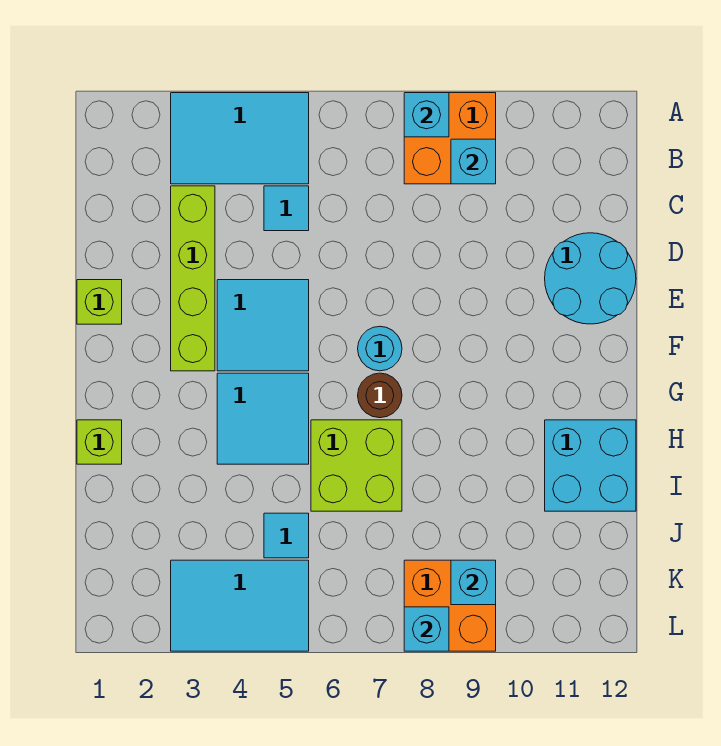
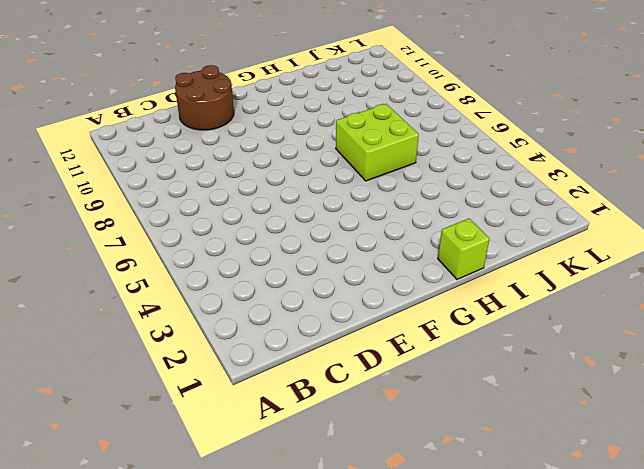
brown round brick D11:E12 level 1 -> cyan round brick D11:E12 level 1
none -> cyan tile A3:B5 level 1
none -> orange brick A8:B9 level 1
none -> lime brick C3:F3 level 1

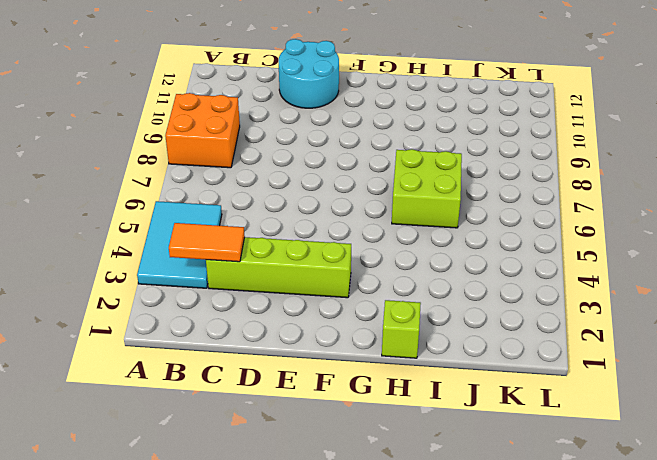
orange tile B3:C3 level 2 -> none
none -> cyan tile C5 level 1
none -> lime brick E1 level 1
none -> cyan tile E4:F5 level 1

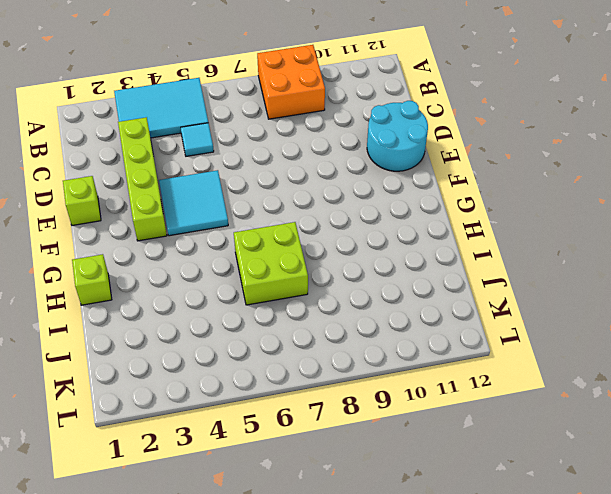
none -> cyan round brick F7 level 1
none -> cyan tile G4:H5 level 1
none -> brown round brick G7 level 1

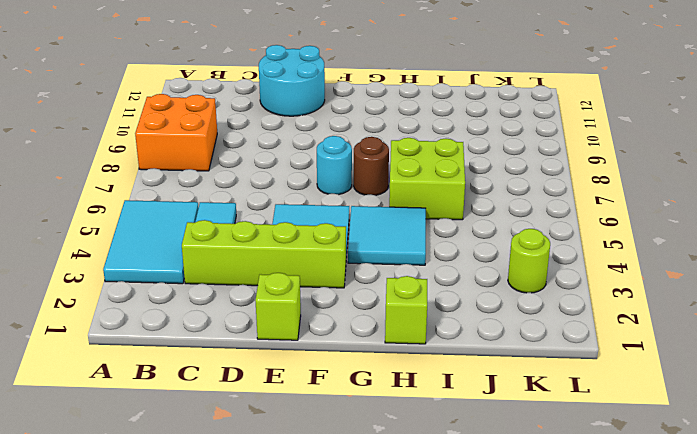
lime round brick K3 level 1 -> cyan tile K3:L5 level 1
none -> cyan brick H11:I12 level 1
none -> cyan tile J5 level 1
none -> orange brick K8:L9 level 1

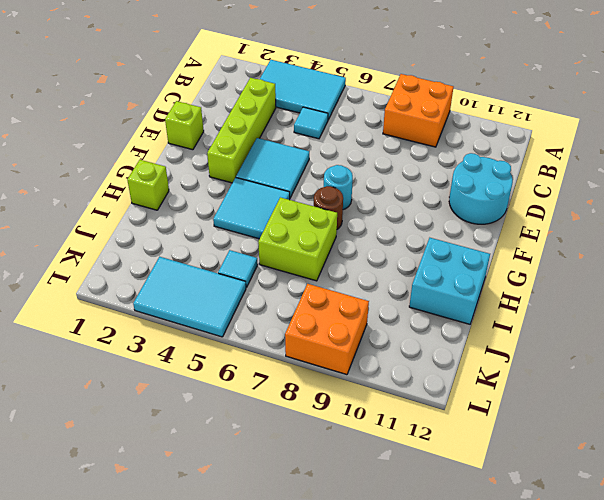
none -> cyan brick A8 level 2
none -> cyan brick B9 level 2
none -> cyan brick K9 level 2

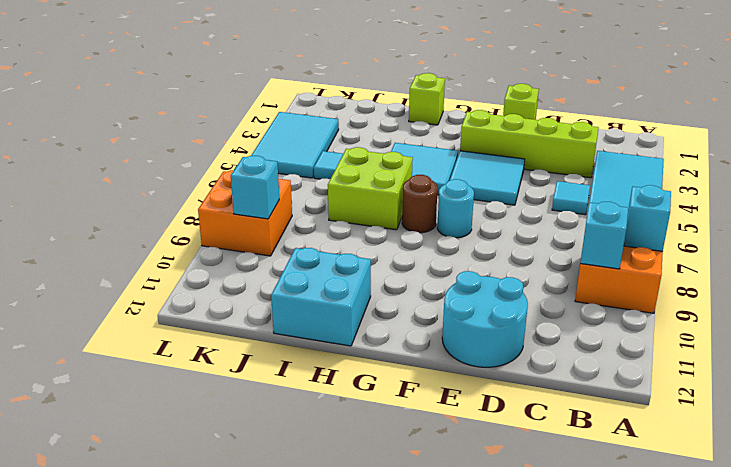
none -> cyan brick L8 level 2

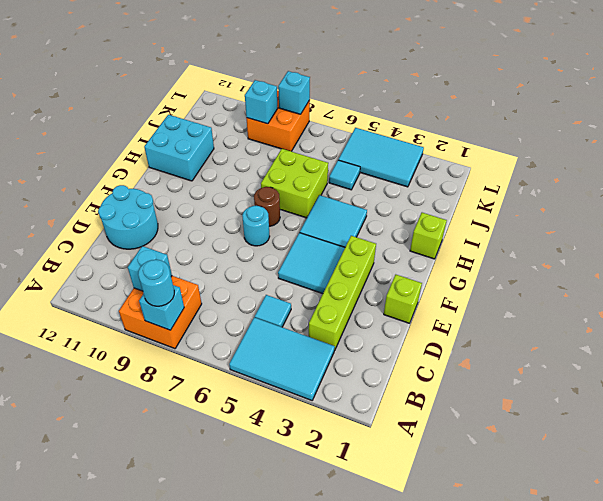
cyan round brick A8 level 3 -> none

